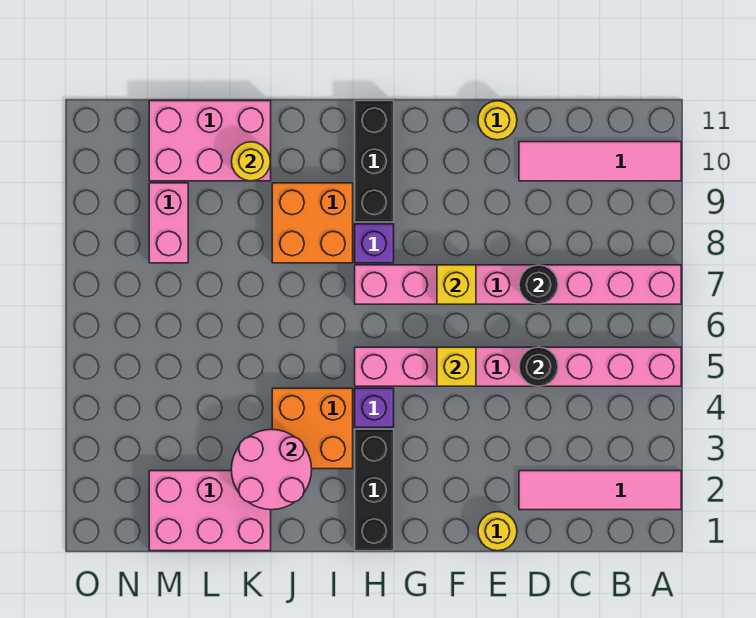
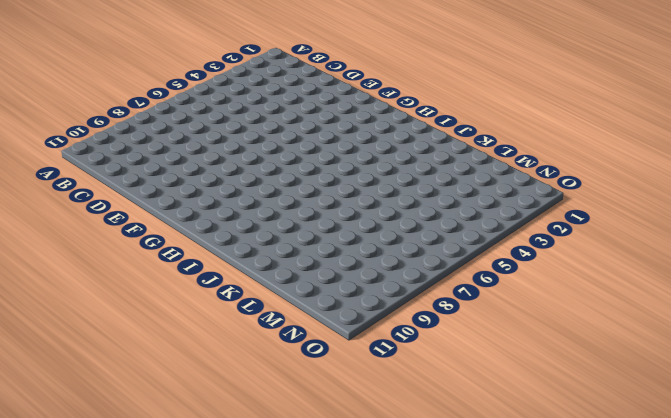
none -> pink tile A2:D2 level 1
none -> pink brick A5:H5 level 1
none -> pink brick A7:H7 level 1

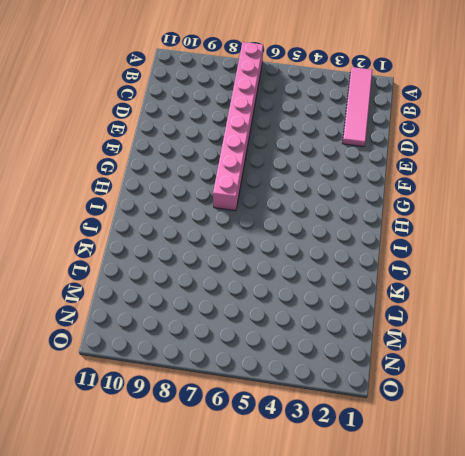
none -> pink brick A5:H5 level 1
none -> pink tile A10:D10 level 1
none -> yellow round brick E1 level 1

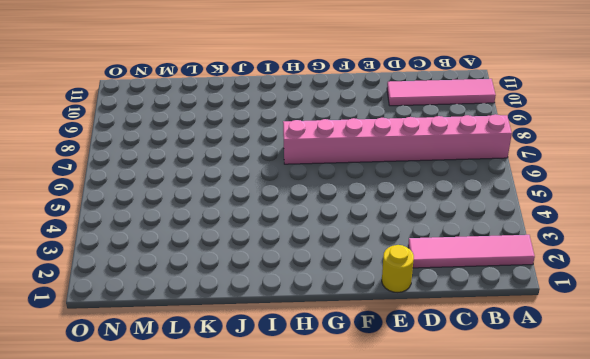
none -> pink brick A5:H5 level 1
none -> yellow round brick E11 level 1
none -> black brick H1:H3 level 1

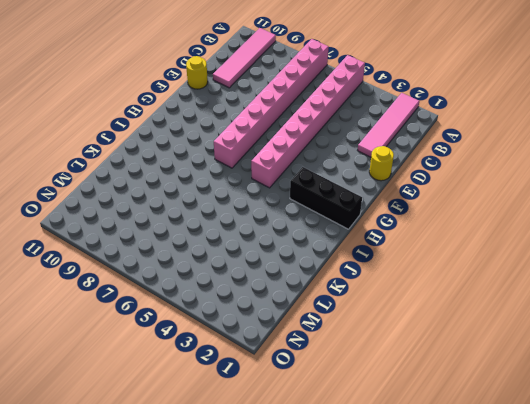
none -> purple brick H4 level 1
none -> purple brick H8 level 1
none -> black brick H9:H11 level 1

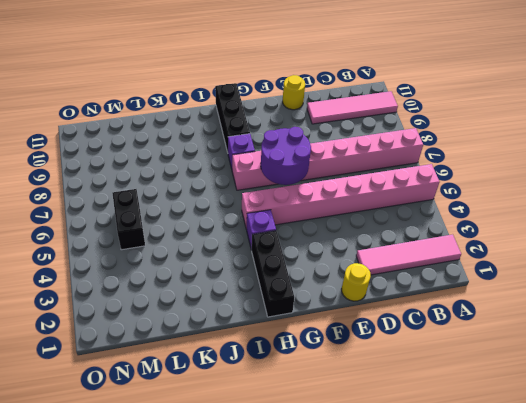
purple round brick F6:G7 level 2 -> yellow brick F7 level 2
black brick M5:M6 level 1 -> none
none -> orange brick I3:J4 level 1
none -> orange brick I8:J9 level 1
none -> pink brick K1:M2 level 1

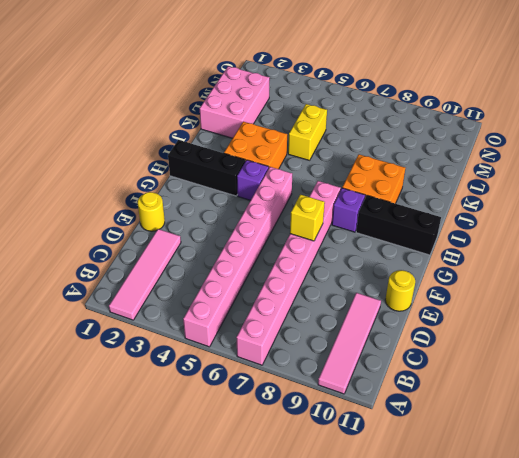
yellow brick K5:L5 level 1 -> none
none -> pink brick K10:M11 level 1
none -> pink brick M8:M9 level 1
none -> black round brick D5 level 2

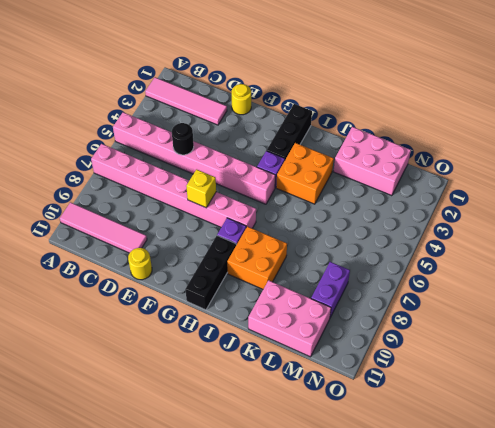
purple brick M8:M9 level 1 -> pink brick M8:M9 level 1
none -> black round brick D7 level 2
none -> yellow brick F5 level 2
none -> pink round brick J2:K3 level 2

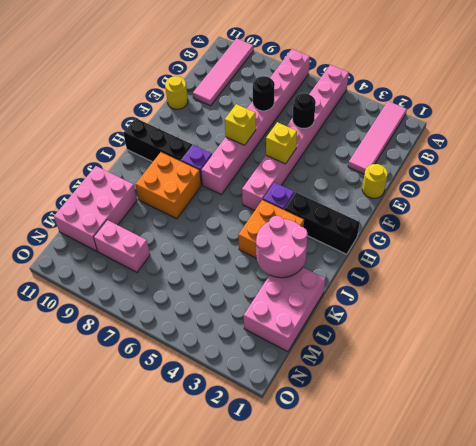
none -> yellow round brick K10 level 2

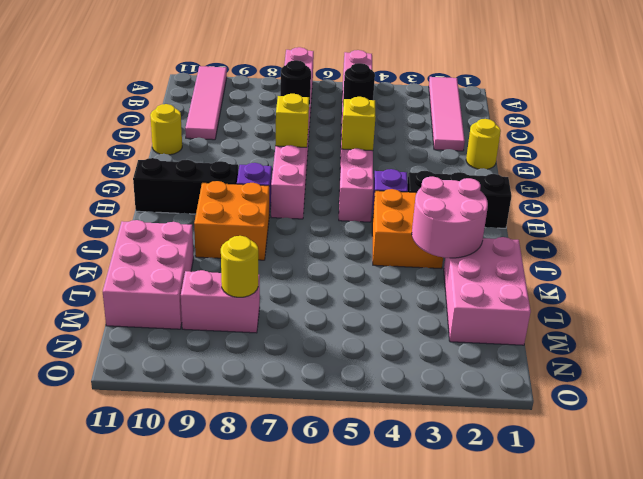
yellow round brick M8 level 2 -> yellow round brick K10 level 2

